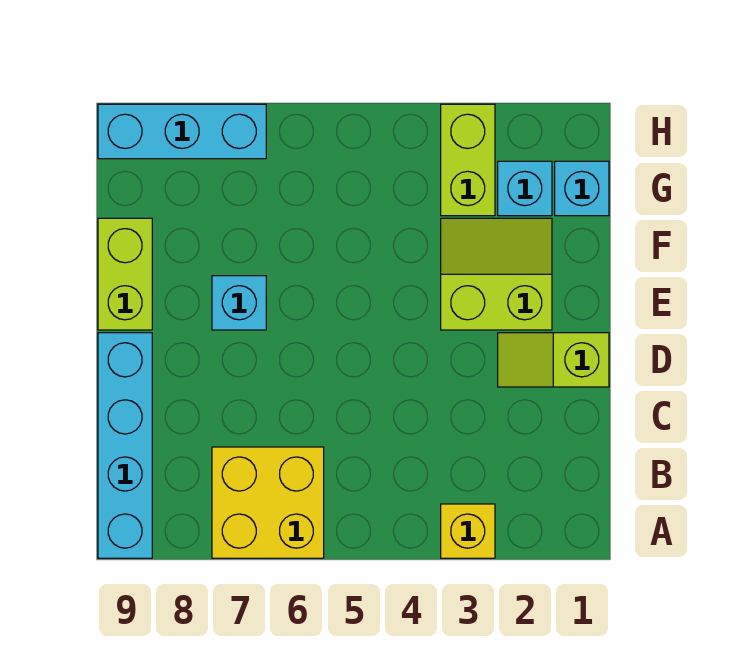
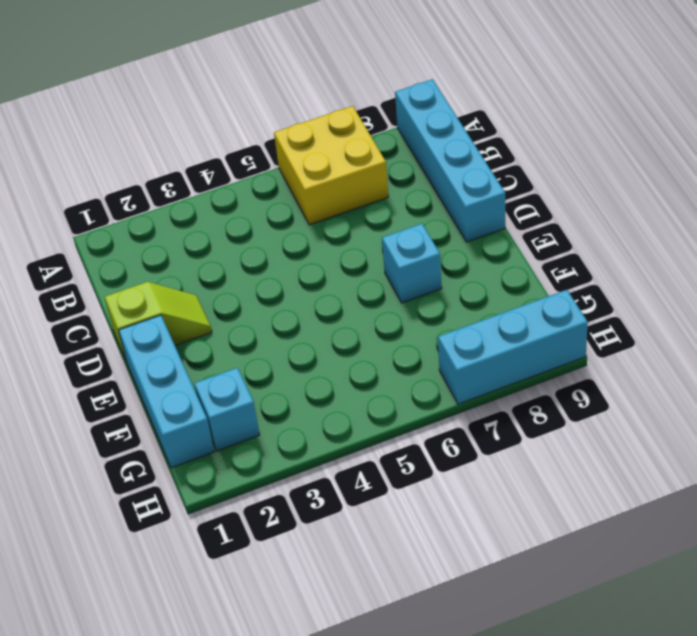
cyan brick E1:G1 level 1 -> cyan brick G1 level 1
none -> yellow brick A3 level 1
none -> lime slope E2:F3 level 1 top E

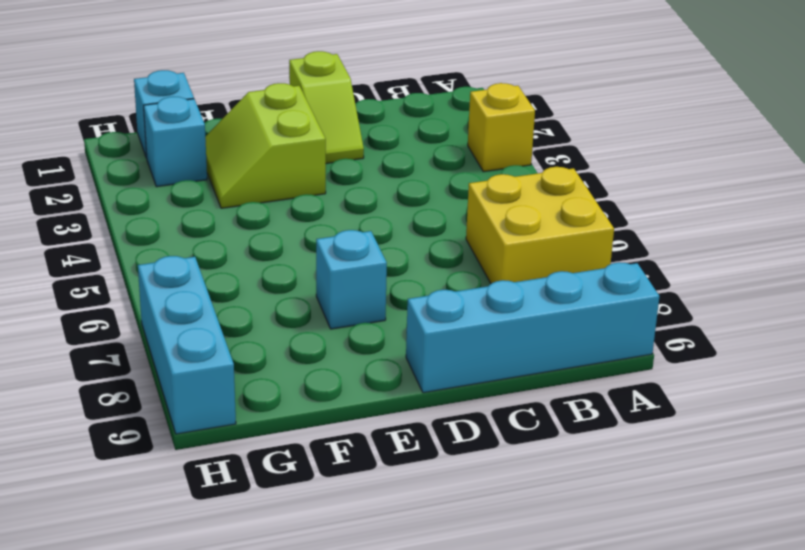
none -> lime brick E9:F9 level 1
none -> lime brick G3:H3 level 1

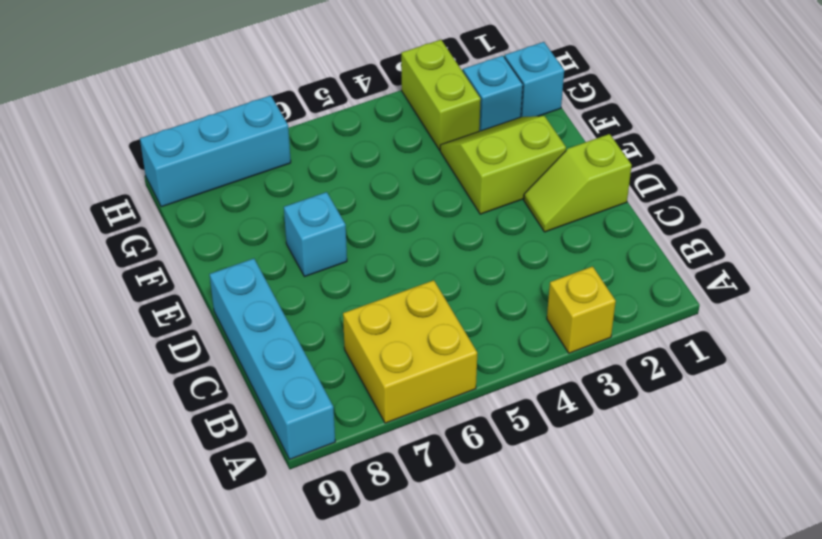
none -> lime brick E9:F9 level 1

